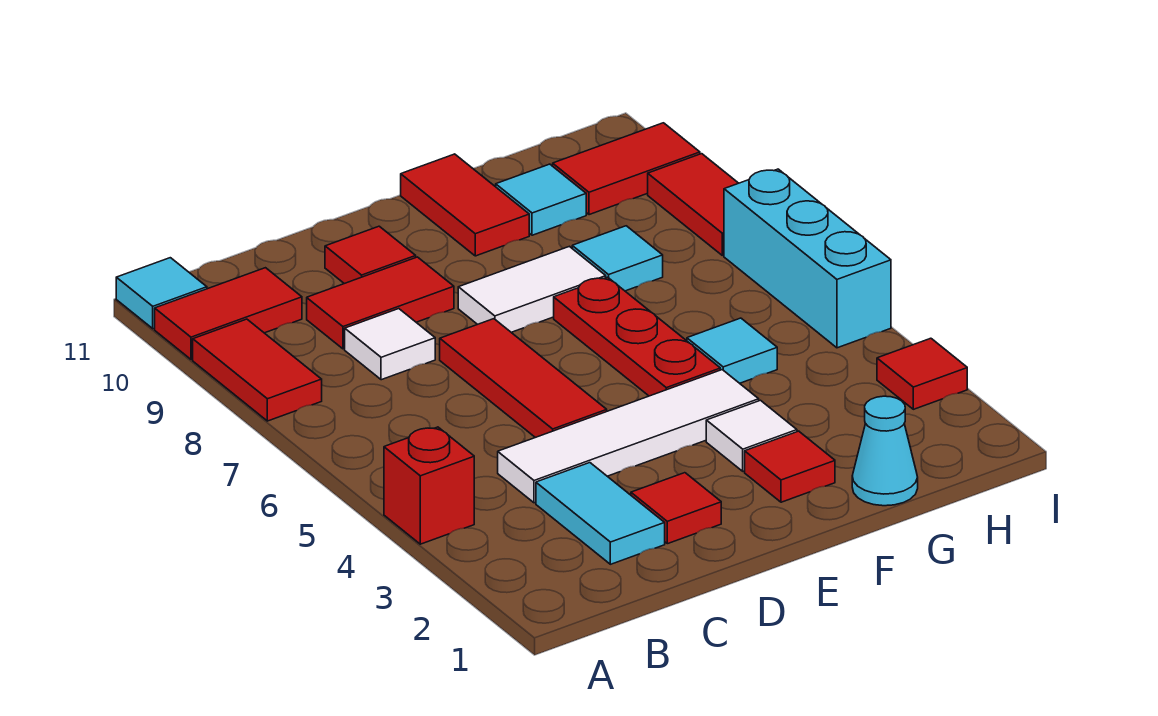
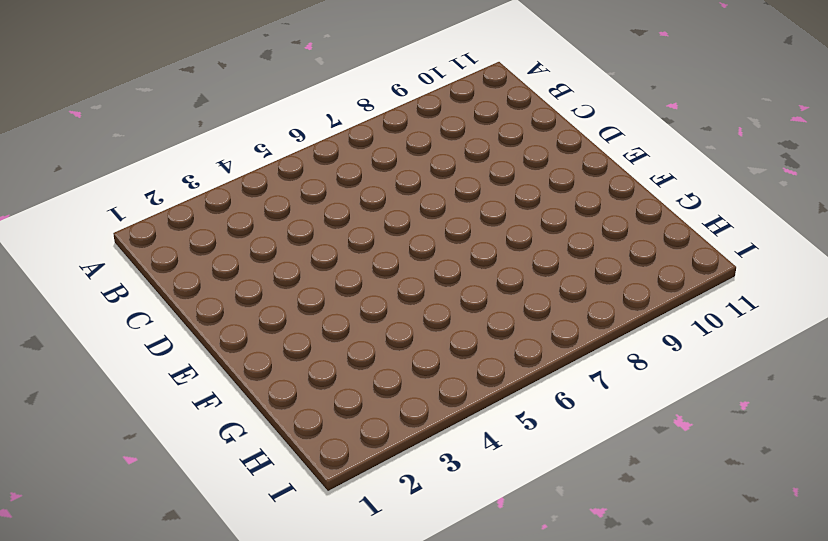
none -> red brick A4 level 1
none -> red tile A8:A9 level 1
none -> red tile A10:B10 level 1

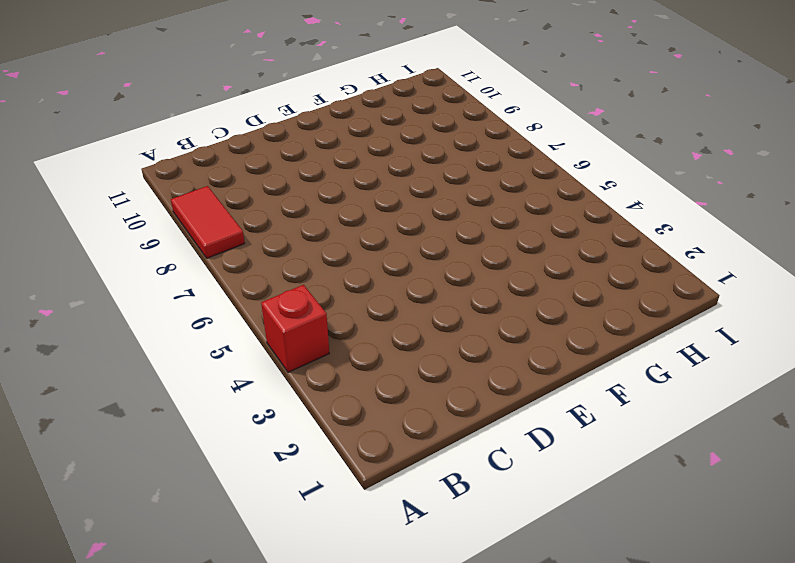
none -> red tile A10:B10 level 1
none -> cyan tile A11 level 1
none -> cyan tile C2:C3 level 1

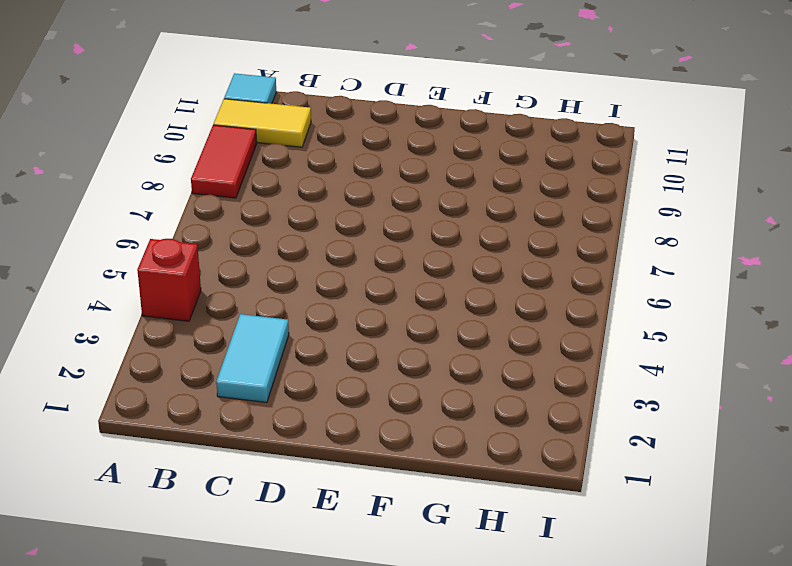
yellow tile A10:B10 level 1 -> red tile A10:B10 level 1
none -> white tile C4:F4 level 1
none -> white tile C8 level 1
none -> red tile C9:D9 level 1

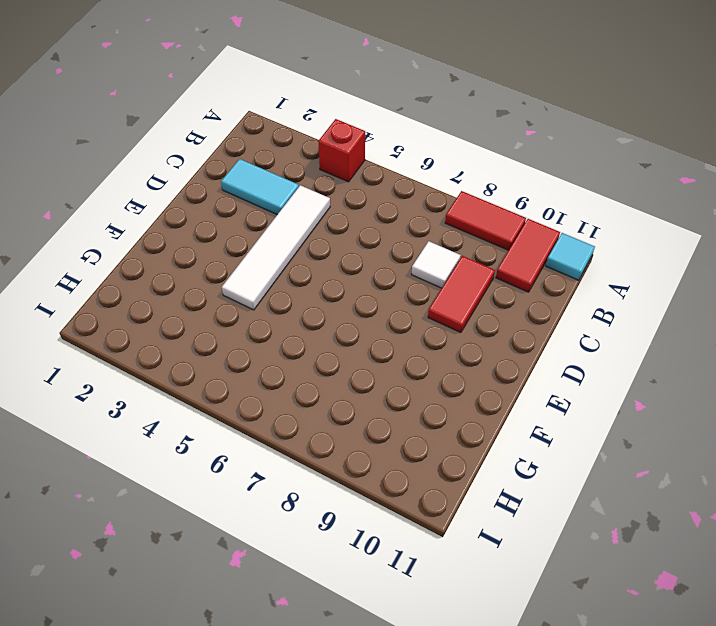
none -> red tile D2 level 1
none -> red tile D5:D7 level 1
none -> red tile D10 level 1

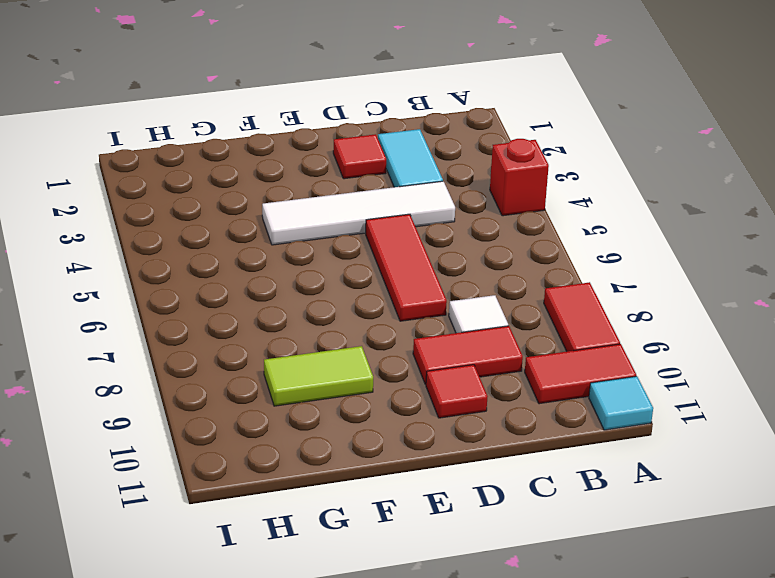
lime tile F9:G9 level 1 -> none
none -> white tile E8:F8 level 1
none -> red tile F2 level 1
none -> white tile F3 level 1

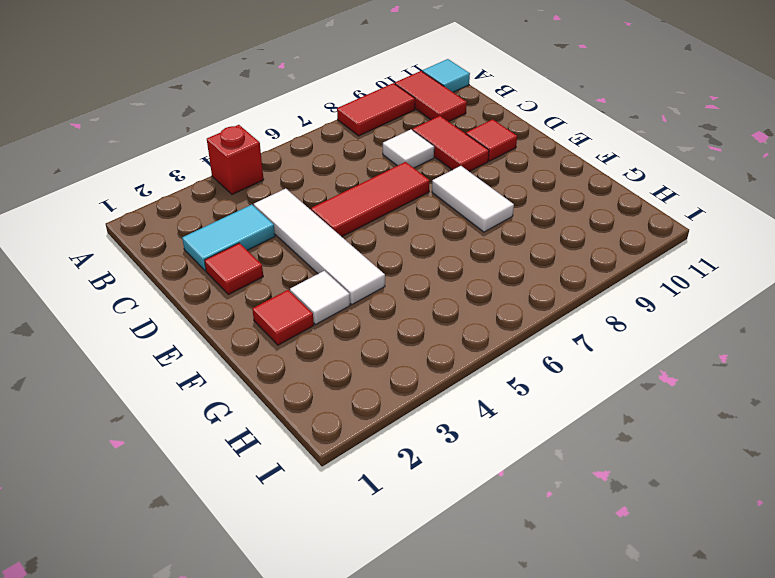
none -> red plate F5:F7 level 1
none -> red tile F10:F11 level 1
none -> cyan cone G1 level 1

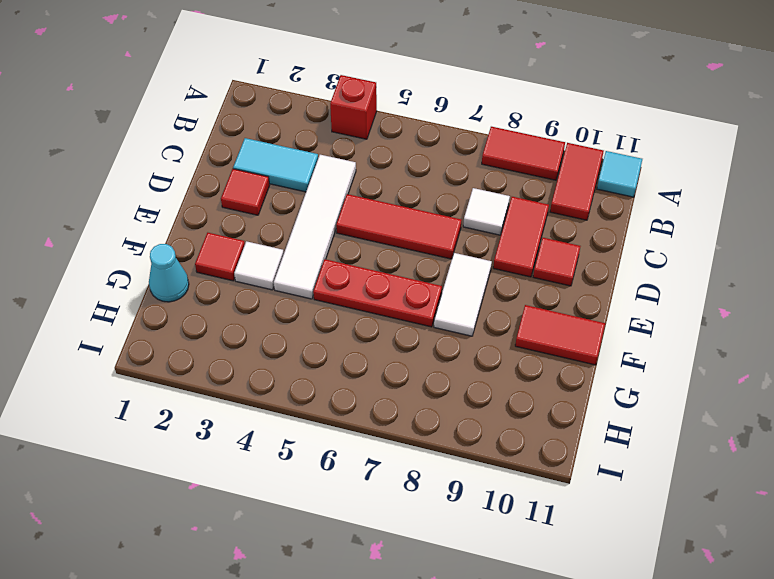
none -> cyan tile G5 level 1
none -> cyan tile G8 level 1
none -> cyan tile G10 level 1

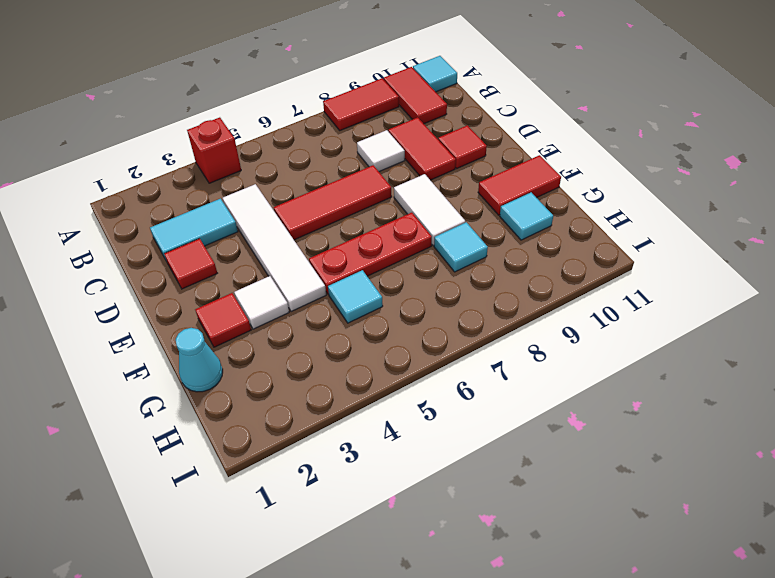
none -> red tile H10:I10 level 1
none -> red tile I3 level 1
none -> cyan brick I5:I7 level 1

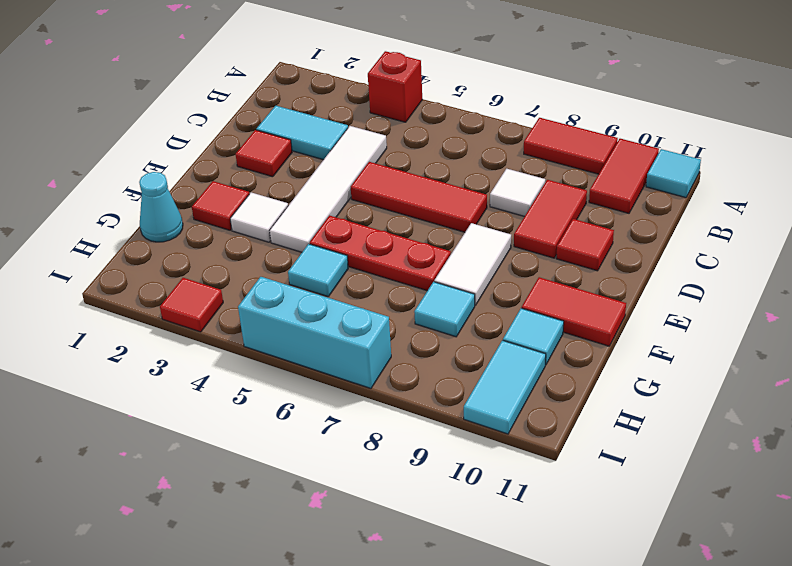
cyan tile H10:I10 level 1 -> red tile H10:I10 level 1
none -> red tile I8:I9 level 1

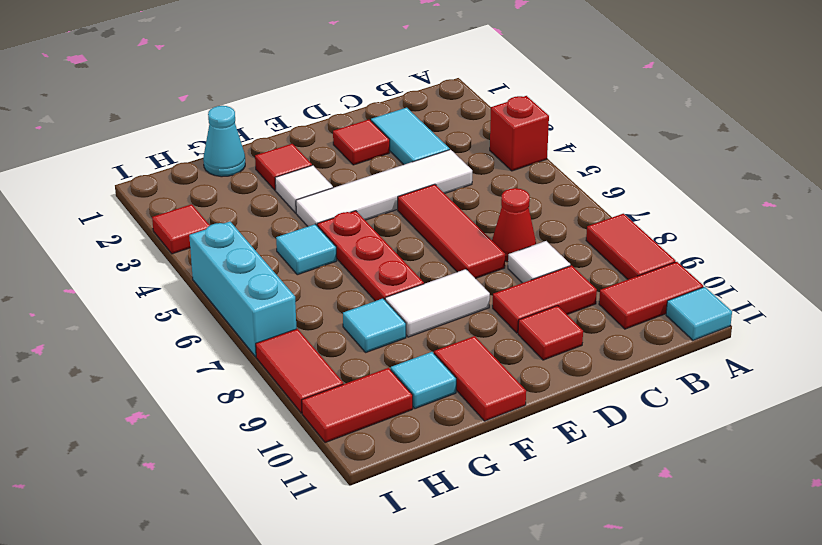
red cone C7 level 1 -> none

